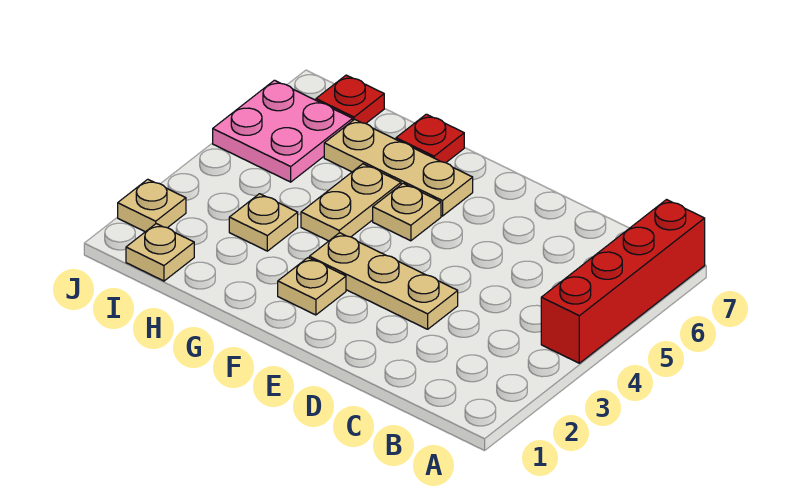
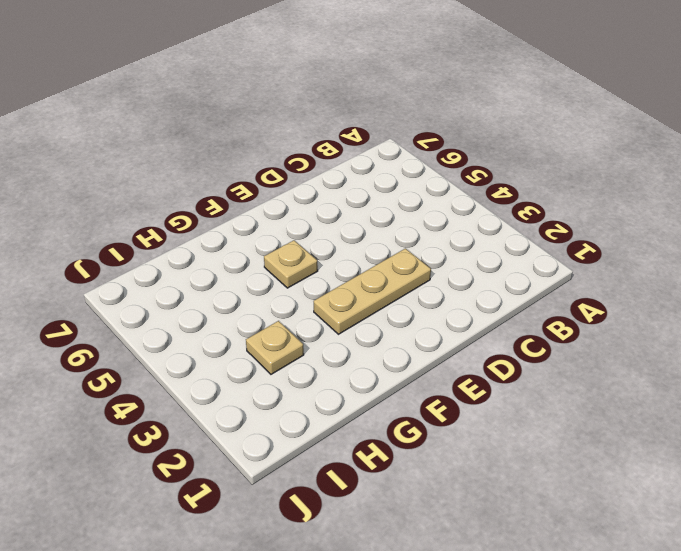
none -> red brick A4:A7 level 1
none -> tan plate F2 level 1
none -> tan plate F6:H6 level 1

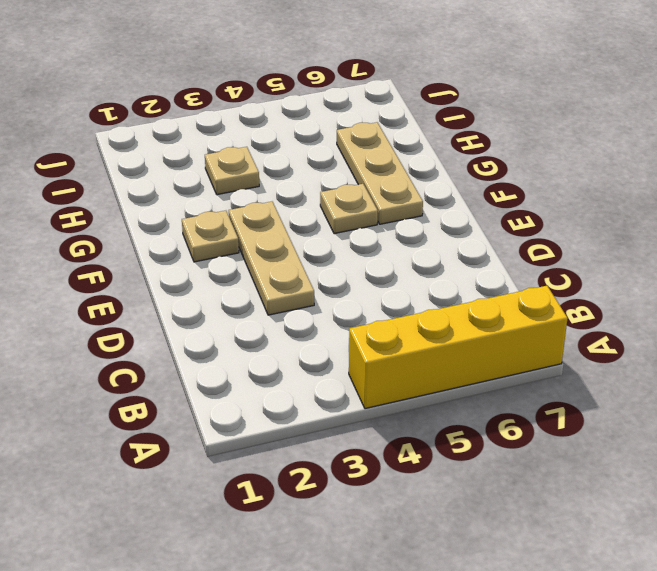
yellow brick A4:A7 level 1 -> red brick A4:A7 level 1
none -> tan plate G4:G5 level 1
none -> red plate G7 level 1
none -> tan plate I1 level 1

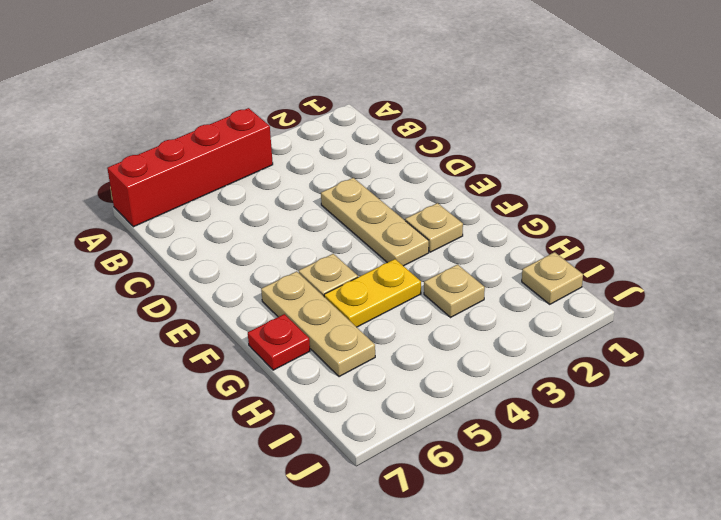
yellow plate G4:G5 level 1 -> tan plate G4:G5 level 1
none -> pink plate I5:J6 level 1
none -> red plate I7 level 1
none -> tan plate J2 level 1

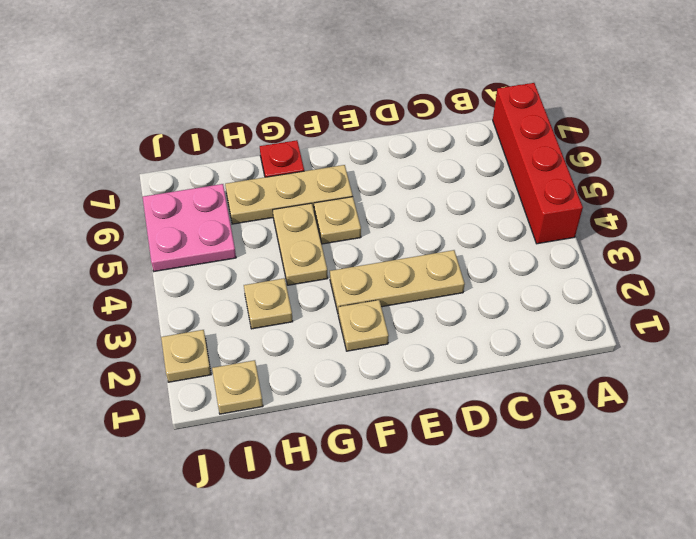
none -> red plate I7 level 1

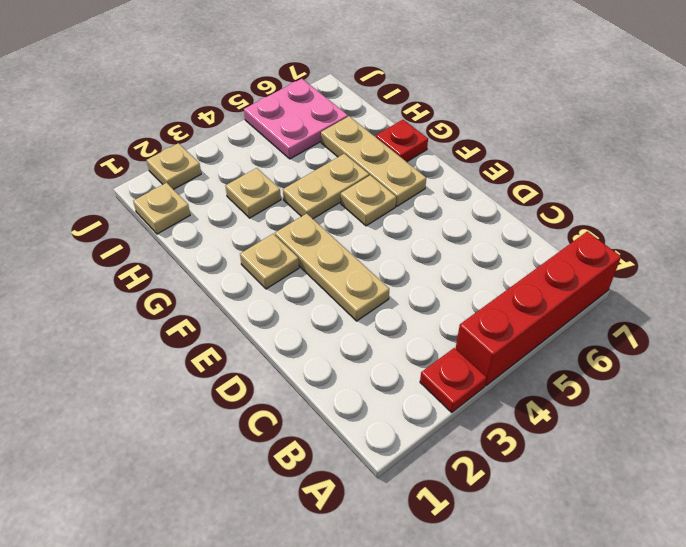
red plate A3 level 1 -> red plate I7 level 1

